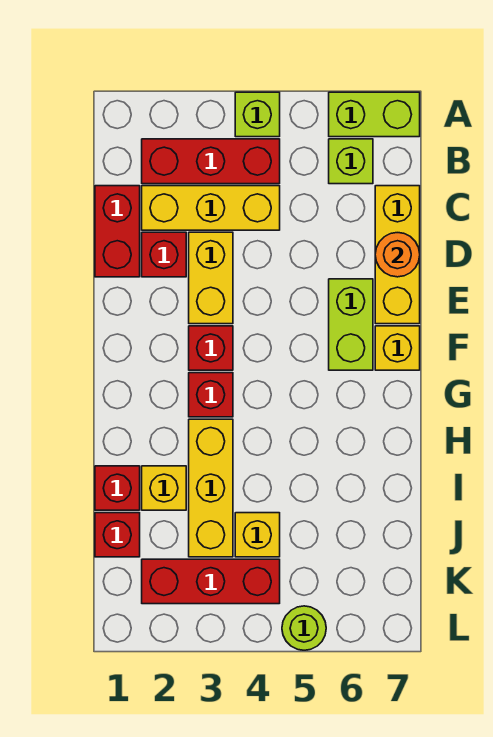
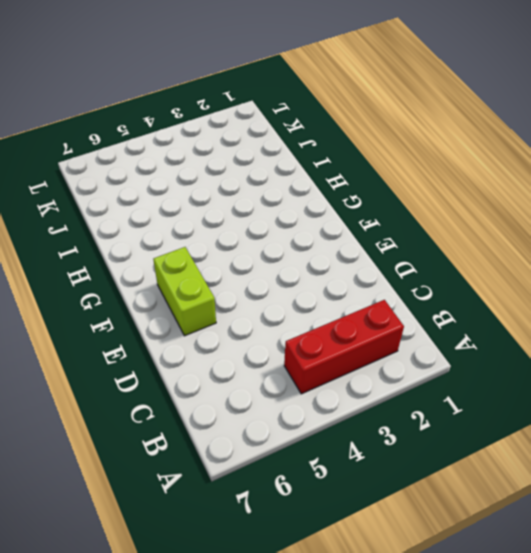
none -> lime brick A4 level 1
none -> lime brick A6:A7 level 1
none -> lime brick B6 level 1

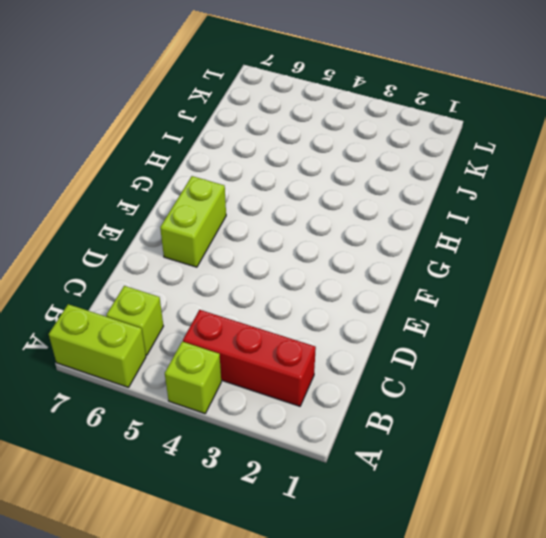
none -> red brick C1:D1 level 1
none -> yellow brick C2:C4 level 1
none -> yellow brick C7:E7 level 1

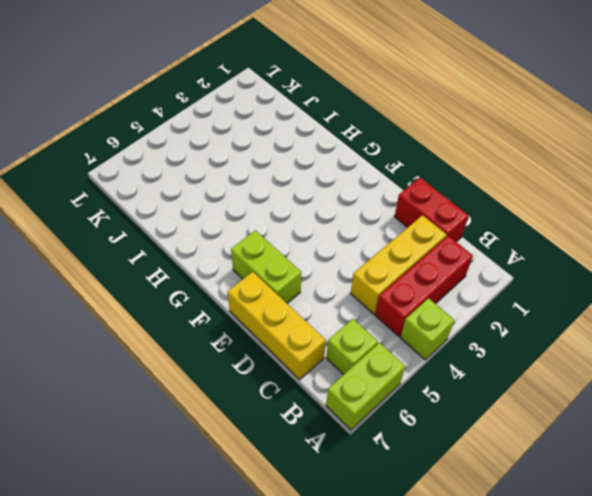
none -> red brick D2 level 1
none -> yellow brick D3:E3 level 1
none -> red brick F3 level 1

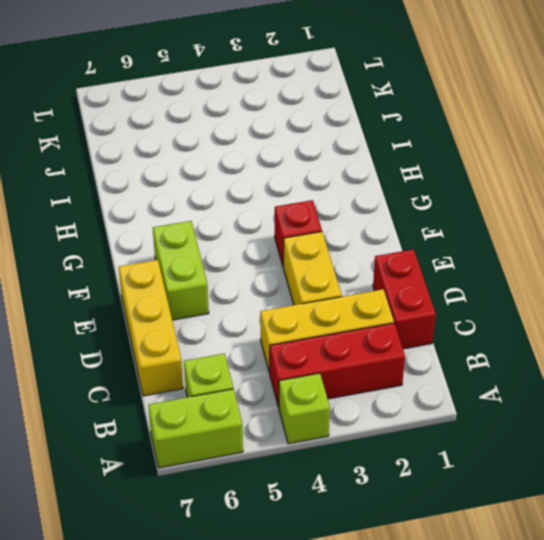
none -> red brick D2 level 1
none -> yellow brick F7 level 1
none -> red brick G3 level 1

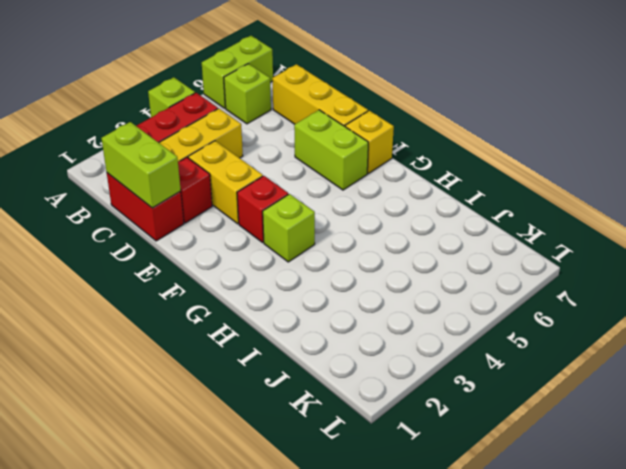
lime brick C1:D1 level 2 -> none
lime brick G3 level 1 -> red brick G3 level 1
none -> yellow brick H3:J3 level 1
none -> red brick I1 level 1
none -> yellow brick I2 level 1

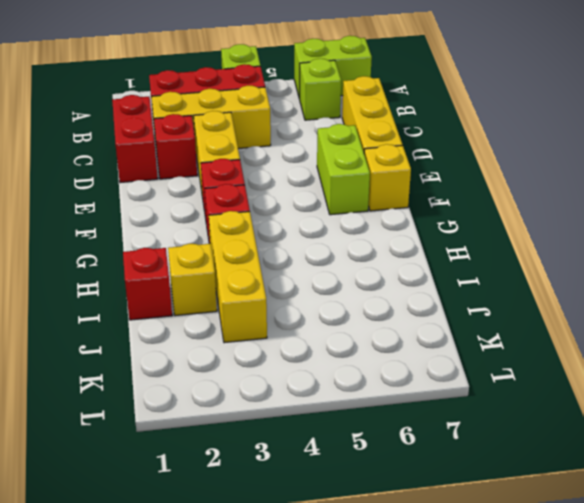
none -> red brick J1 level 1
none -> yellow brick J4 level 1
none -> red brick K2:K4 level 1

